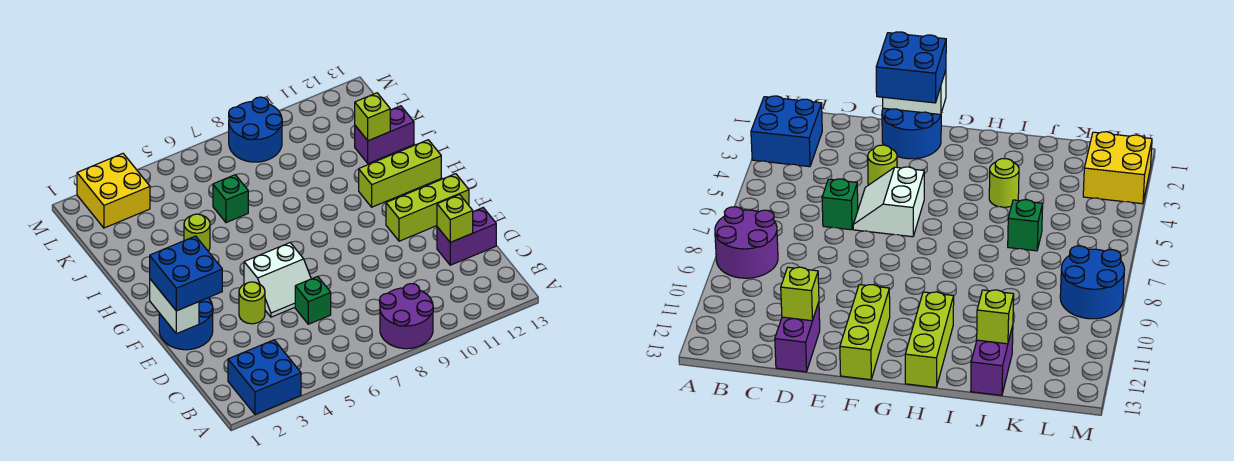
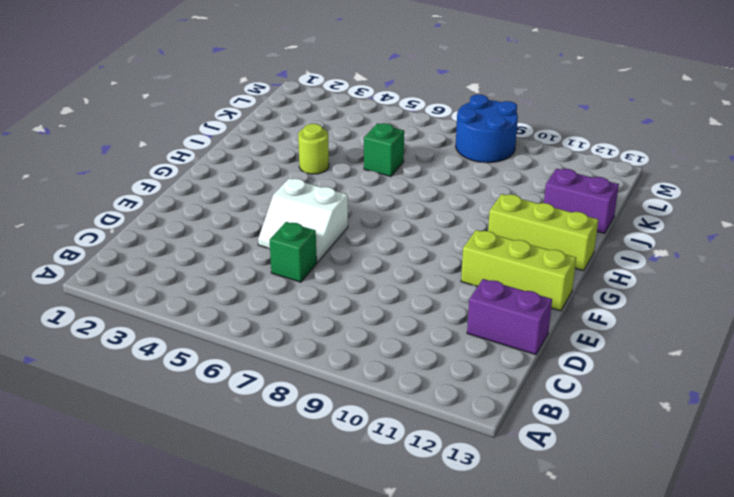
none -> blue brick A2:B3 level 1
none -> purple round brick A8:B9 level 1
none -> blue round brick E1:F2 level 1

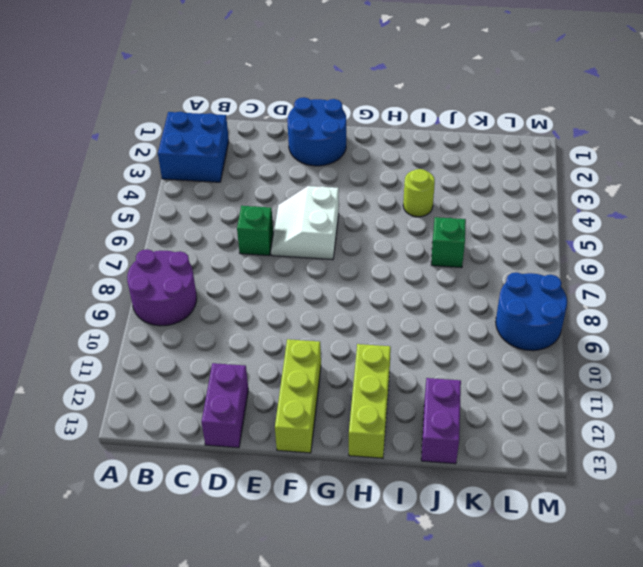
none -> lime round brick E4 level 1
none -> yellow brick L2:M3 level 1
none -> lime brick D12 level 2

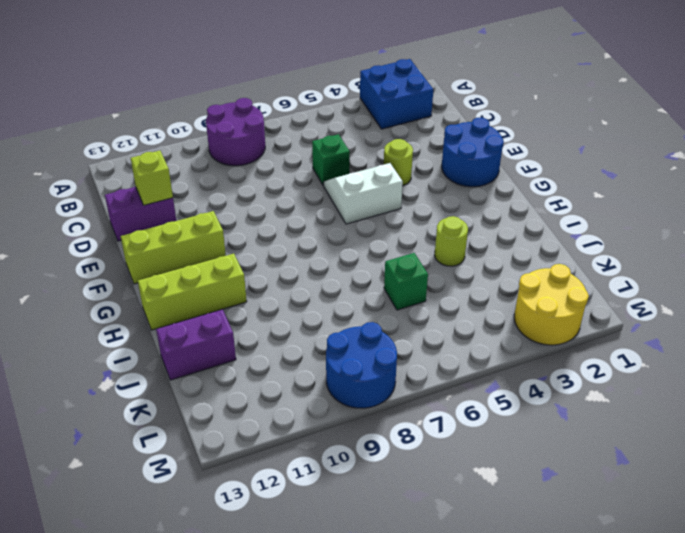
yellow round brick L2:M3 level 1 -> yellow brick L2:M3 level 1
none -> white brick E1:F1 level 2
none -> lime brick J12 level 2
none -> blue brick E1:F2 level 3

